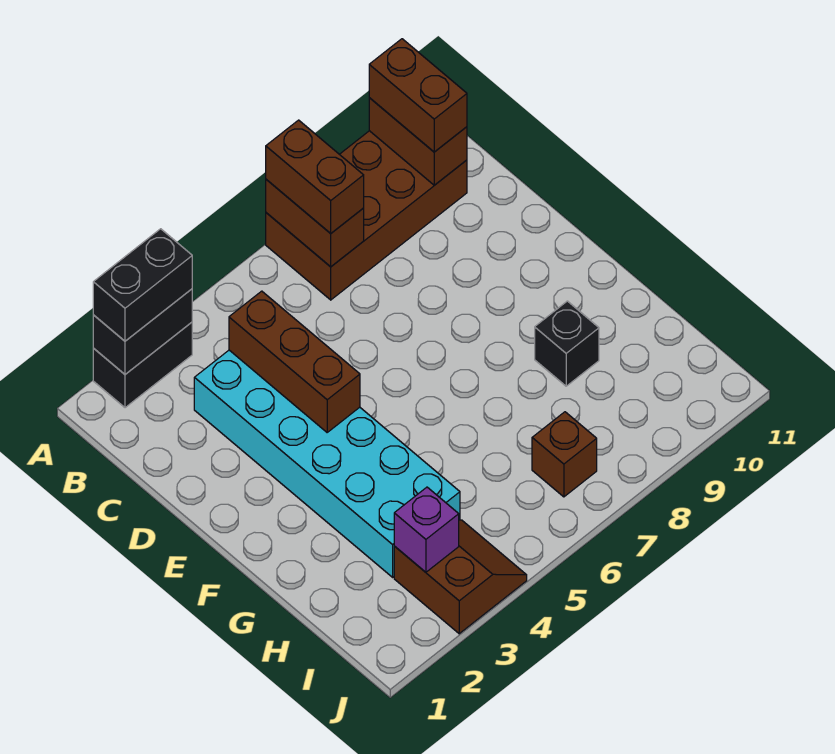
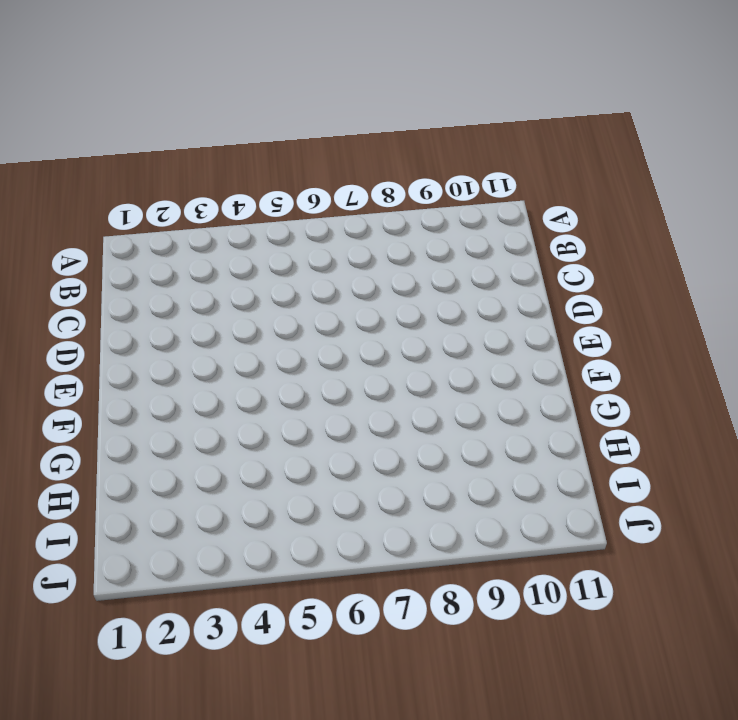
none -> black brick A2:A3 level 1
none -> brown brick A7:B10 level 1
none -> cyan brick C3:H4 level 1

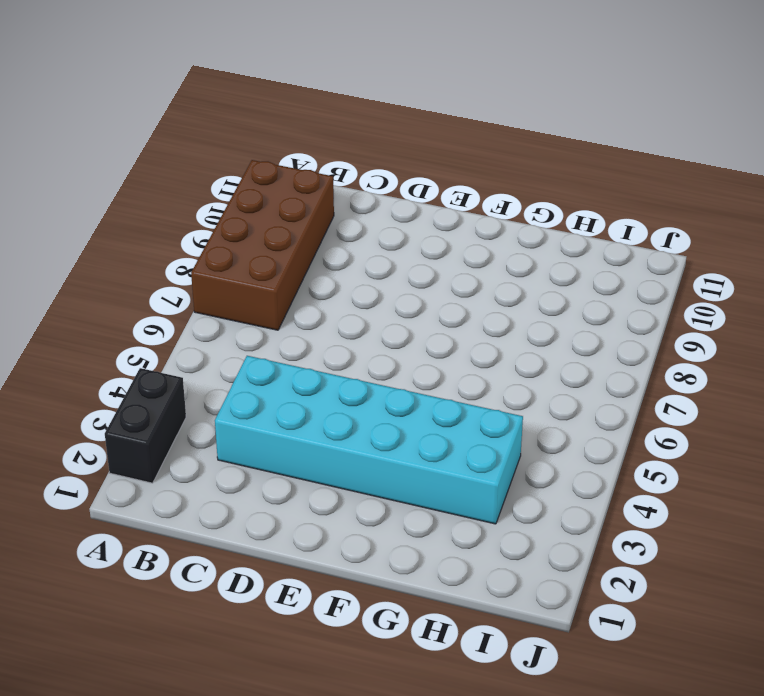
none -> black brick G9 level 1
none -> brown slope I3:J4 level 1 top 3
none -> brown brick I7 level 1

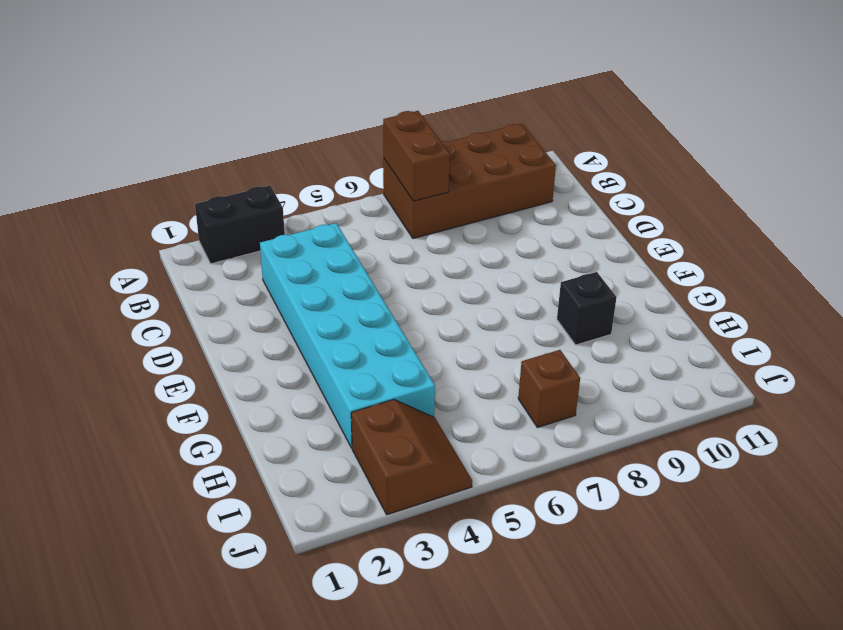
none -> black brick A2:A3 level 2
none -> brown brick A10:B10 level 2
none -> brown brick C4:E4 level 2

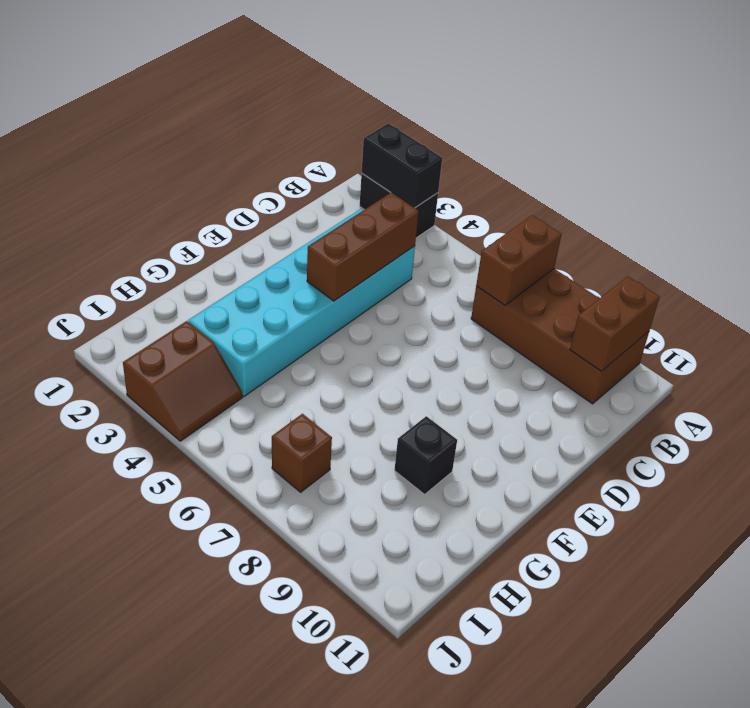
none -> purple brick I3 level 2
none -> black brick A2:A3 level 3
none -> brown brick A7:B7 level 3

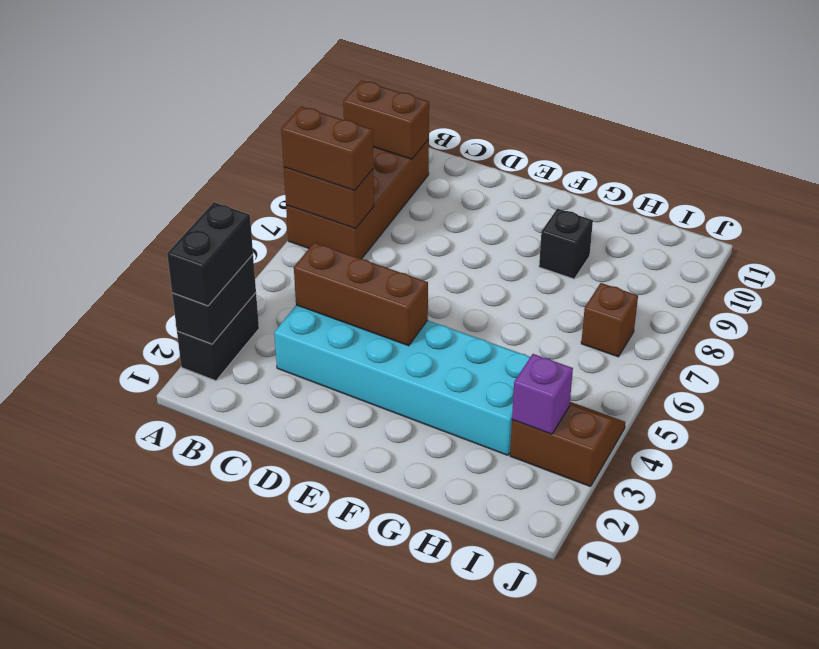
none -> brown brick A10:B10 level 3

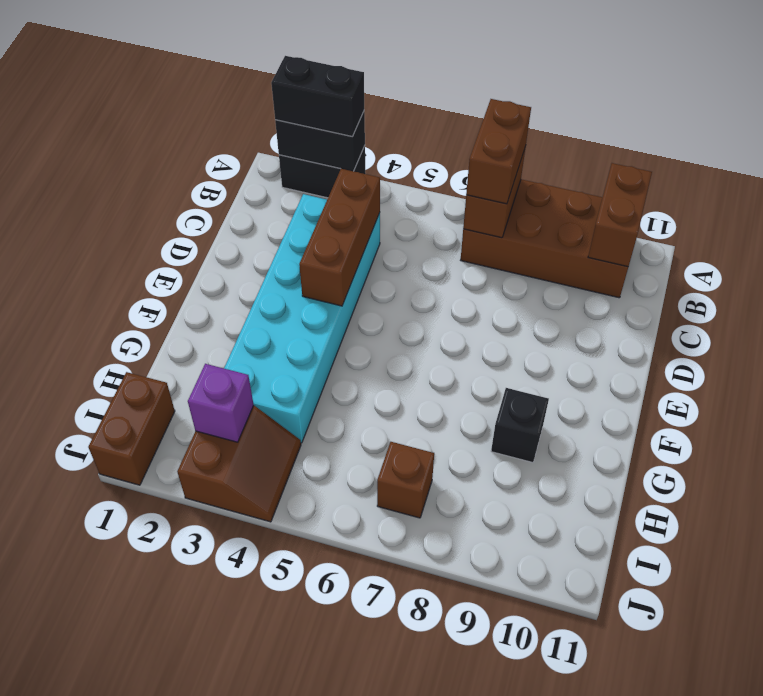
brown brick I1:J1 level 1 -> brown brick A10:B10 level 3

